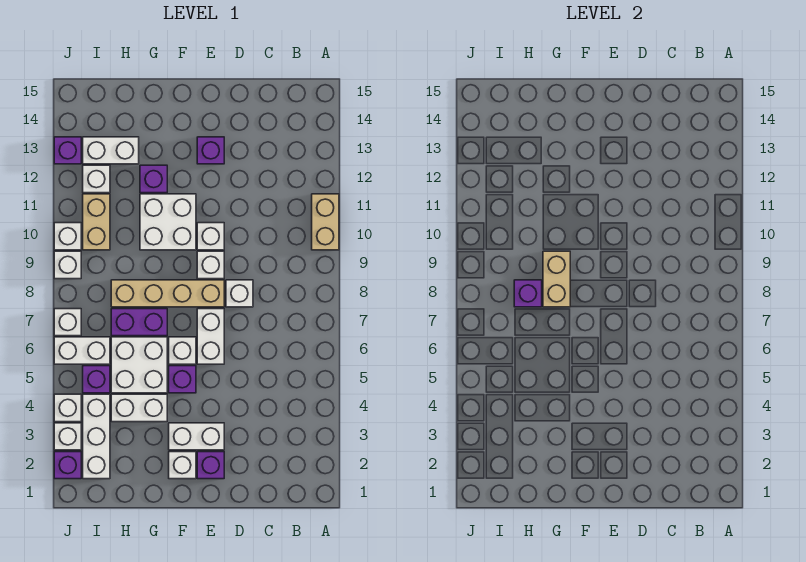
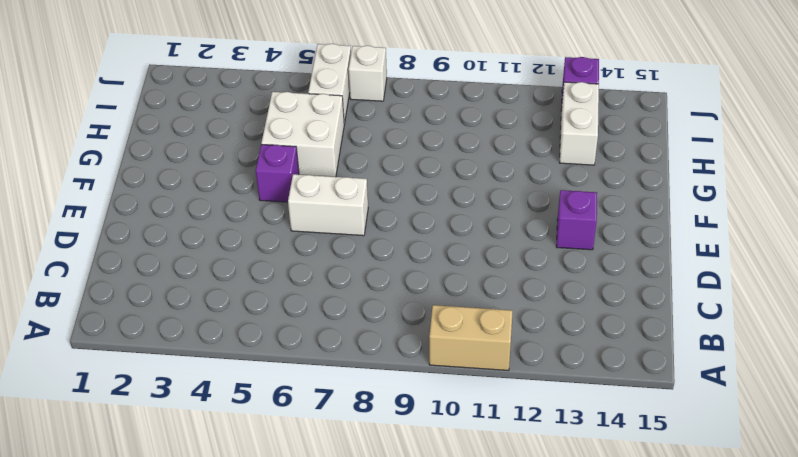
none -> white brick D8 level 1
none -> purple brick E2 level 1
none -> white brick E3:F3 level 1
none -> tan brick E8:H8 level 1

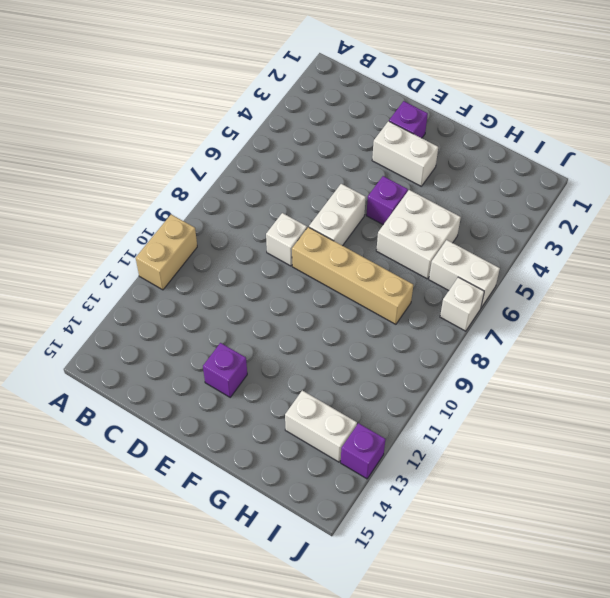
none -> white brick E9 level 1
none -> white brick E10 level 1
none -> white brick F2 level 1
none -> white brick F6 level 1

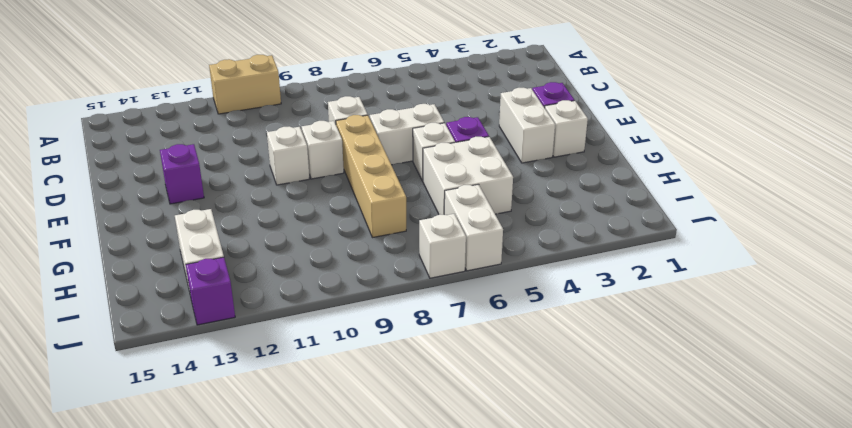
none -> white brick F10:G11 level 1
none -> white brick G4:H4 level 1
none -> purple brick G7:H7 level 1
none -> purple brick G12 level 1

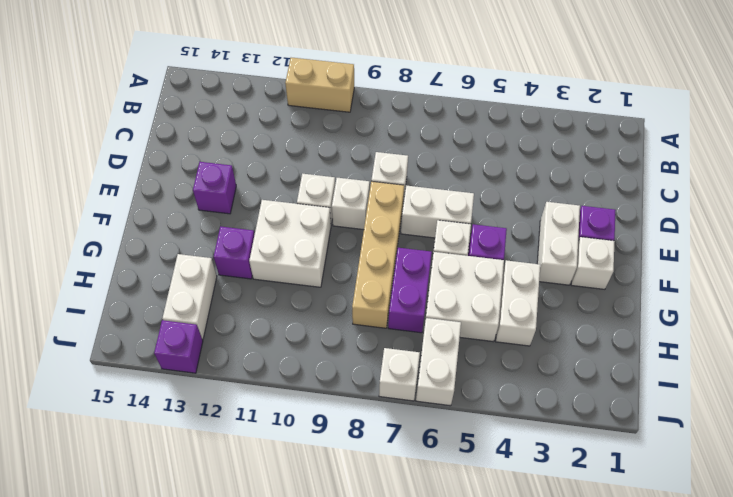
none -> white brick I2:I4 level 1
none -> purple brick I5 level 1
none -> tan brick I10:I11 level 1
none -> white brick I12 level 1

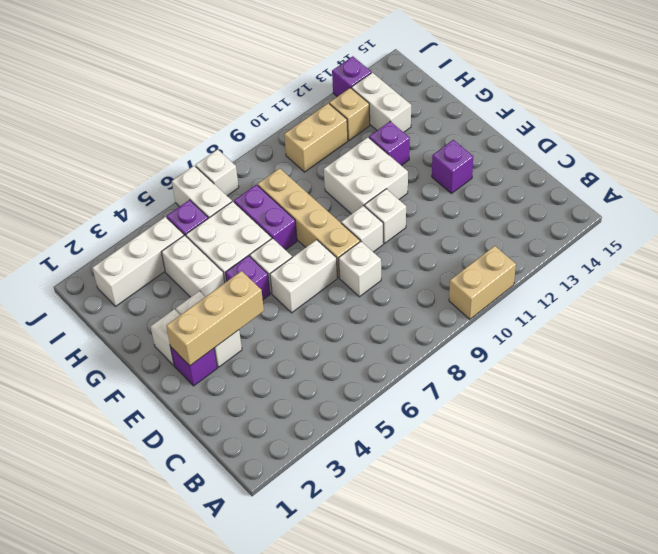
tan brick E2:E4 level 2 -> none
tan brick I12 level 1 -> white brick I12 level 1
none -> purple brick J2 level 1
none -> white brick J3 level 1
none -> white brick J4 level 1
none -> white brick J9 level 1

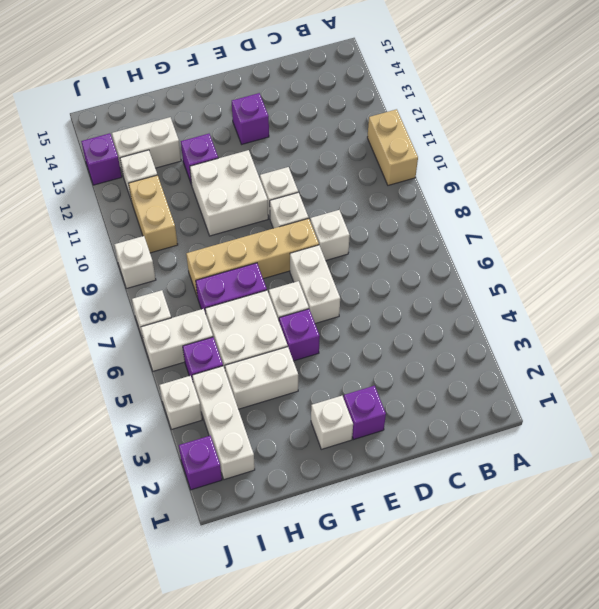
none -> white brick E3:F3 level 1
none -> white brick J3 level 1
none -> white brick J10 level 1
none -> tan brick G8:G9 level 2

